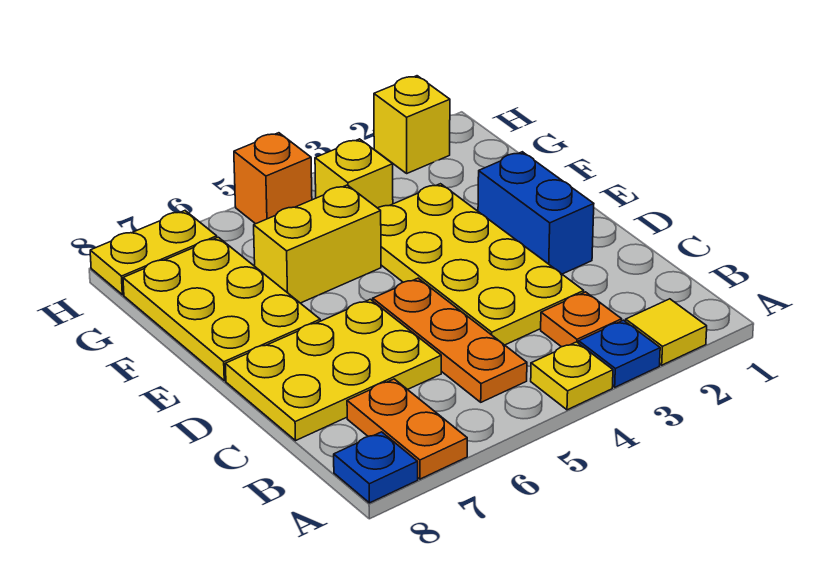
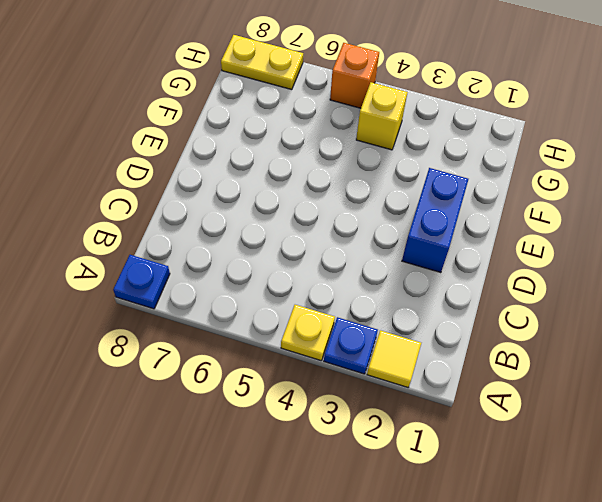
none -> orange plate A7:B7 level 1
none -> orange plate B3 level 1
none -> orange plate B5:D5 level 1

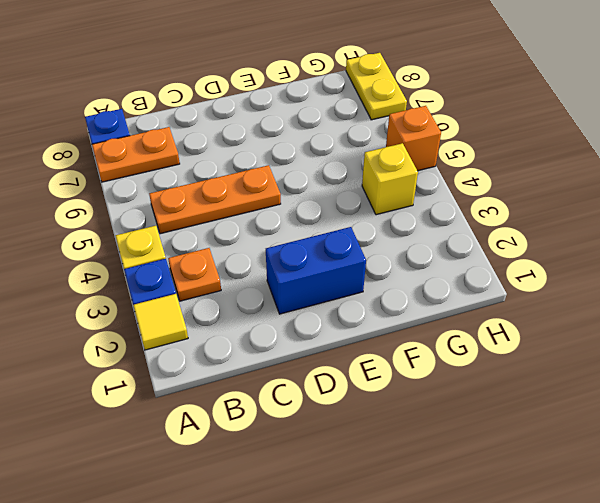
none -> yellow plate C3:F4 level 1
none -> yellow plate C6:D8 level 1
none -> yellow plate E7:G8 level 1

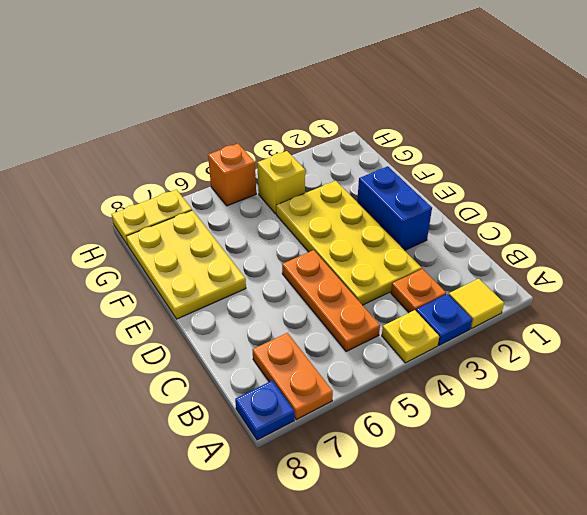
none -> yellow plate C6:D8 level 1
none -> yellow brick F5:F6 level 1
none -> yellow brick H2 level 1

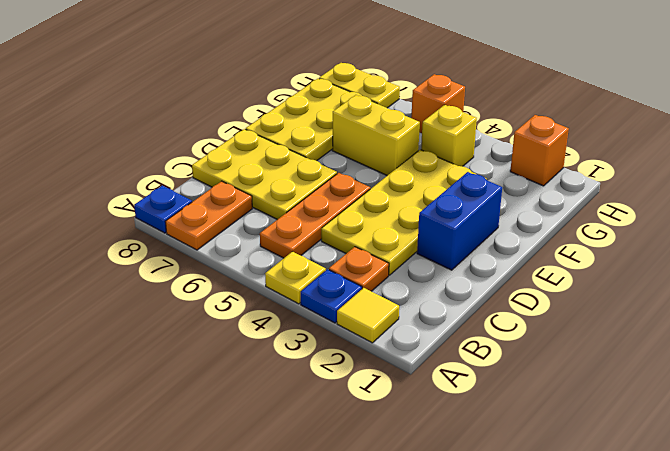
orange brick H2 level 1 -> yellow brick H2 level 1

